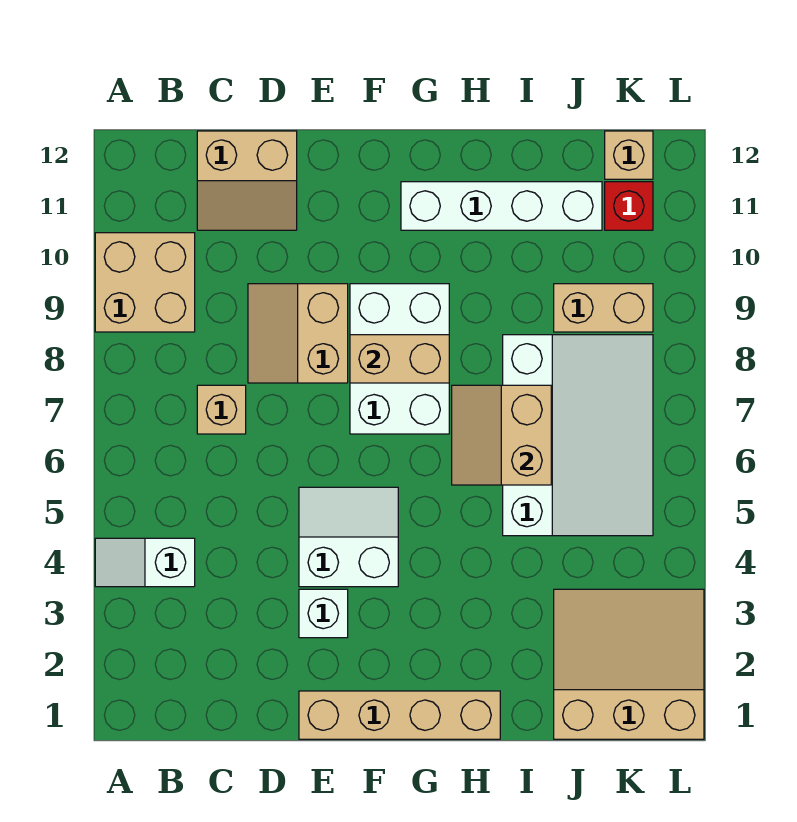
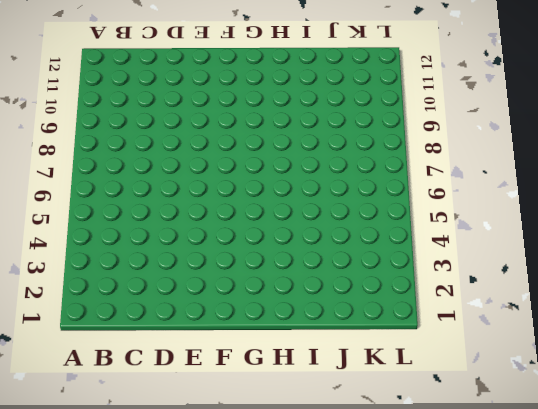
none -> white slope A4:B4 level 1 top B
none -> tan brick A9:B10 level 1
none -> tan brick C7 level 1

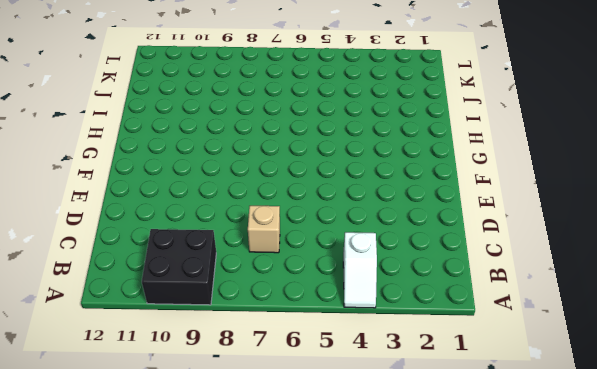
black brick A9:B10 level 1 -> tan brick A9:B10 level 1
none -> tan slope C11:D12 level 1 top 12
none -> tan slope D8:E9 level 1 top E
none -> tan brick E1:H1 level 1

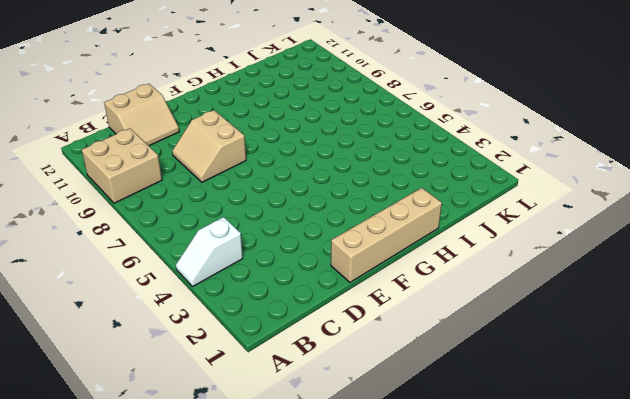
none -> tan brick C7 level 1
none -> white brick E3 level 1
none -> white slope E4:F5 level 1 top 4

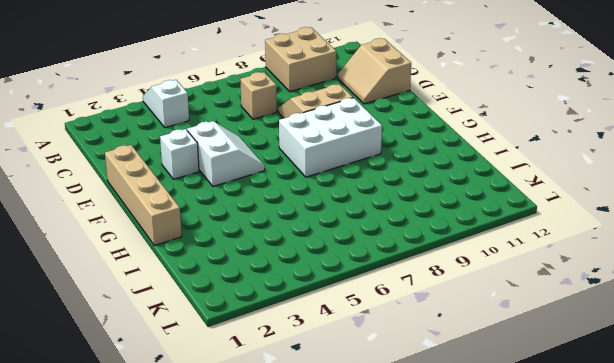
none -> white brick G11:J11 level 1
none -> white slope I5:K8 level 1 top I
none -> tan slope J1:L3 level 1 top 1

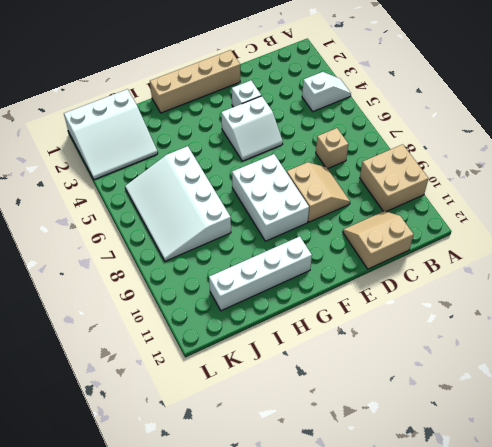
white slope J1:L3 level 1 top 1 -> tan slope J1:L3 level 1 top 1
none -> tan brick J9:K9 level 1
none -> red brick K11 level 1
none -> tan brick K12 level 1

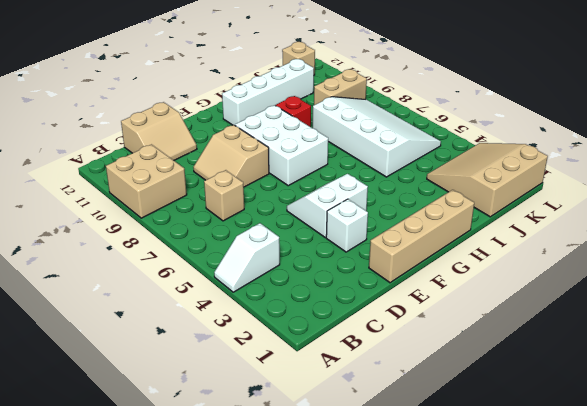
red brick H9 level 1 -> red brick K11 level 1
none -> tan brick F8:G8 level 2
none -> tan slope H6:I7 level 2 top I

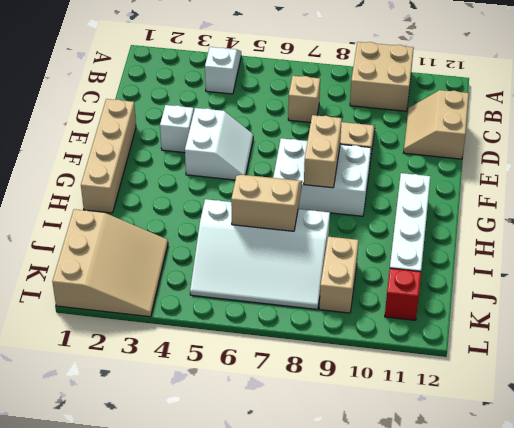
none -> tan brick K12 level 1

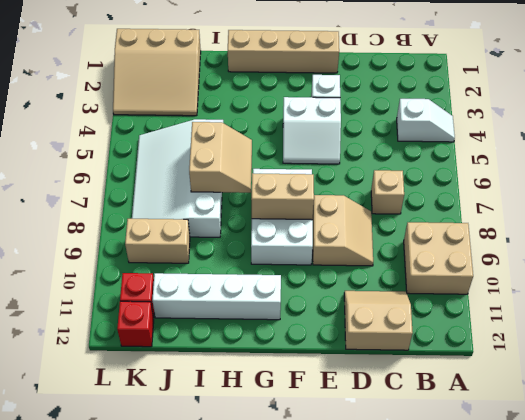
red brick K12 level 1 -> tan brick K12 level 1

